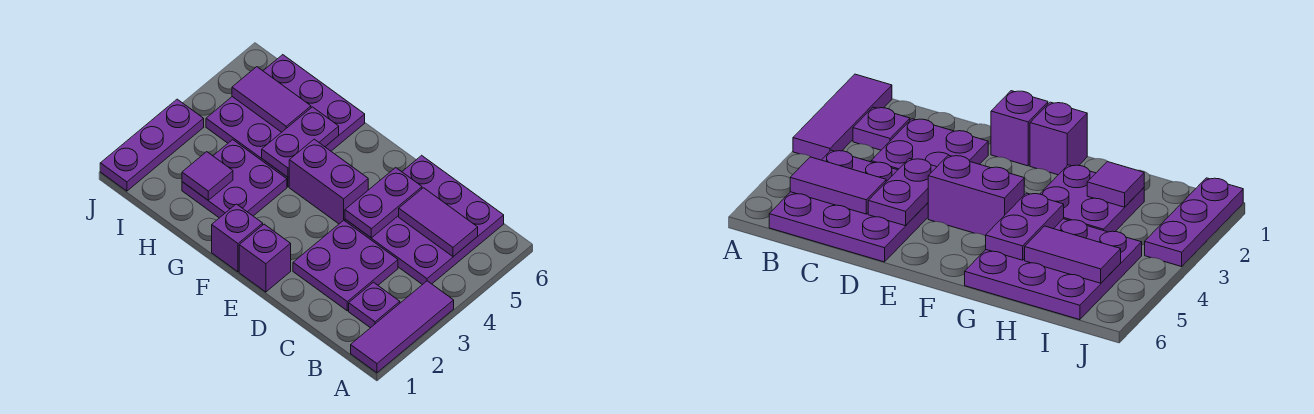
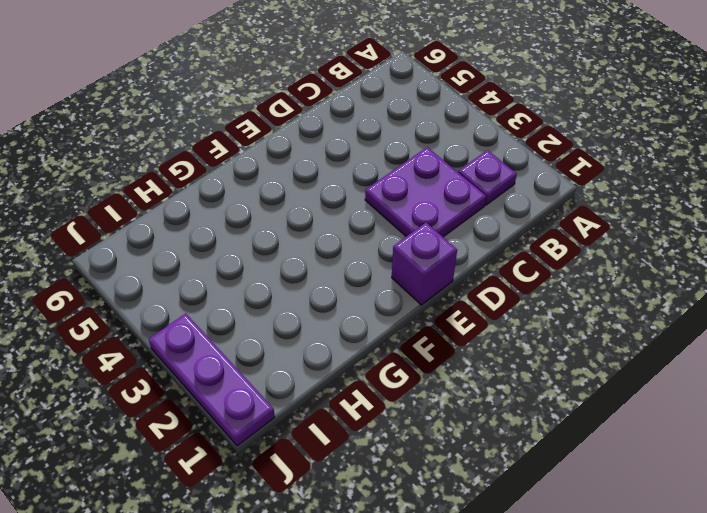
none -> purple tile A1:A3 level 1
none -> purple plate B4:D6 level 1
none -> purple brick E4:F4 level 1

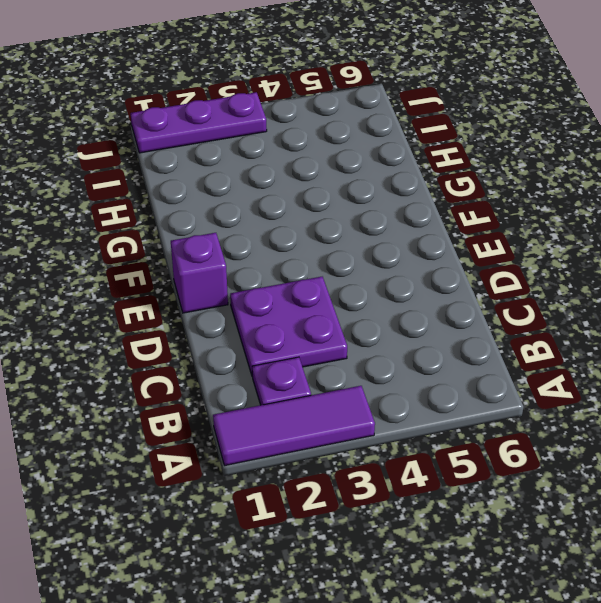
none -> purple plate B4:D6 level 1
none -> purple brick E4:F4 level 1
none -> purple brick F1 level 1

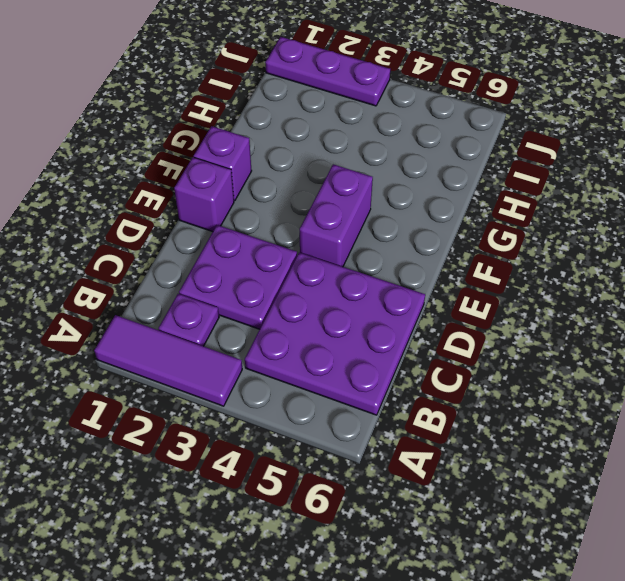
none -> purple plate G2:H3 level 1
none -> purple plate G4:I6 level 1
none -> purple tile B5:C5 level 2

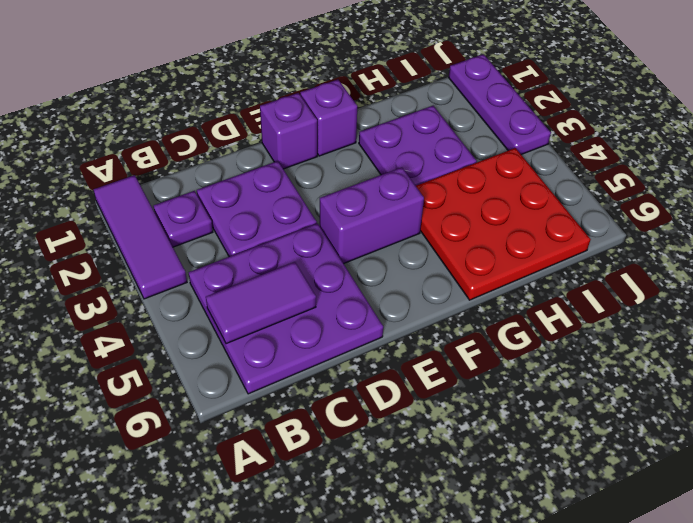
red plate G4:I6 level 1 -> purple plate G4:I6 level 1
none -> purple plate D4:D5 level 2
none -> purple plate G4:G5 level 2
none -> purple tile H2 level 2

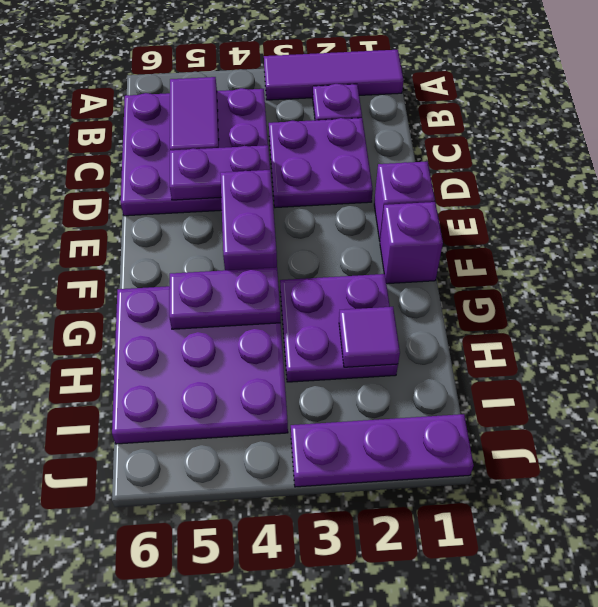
none -> purple tile H5:I5 level 2

